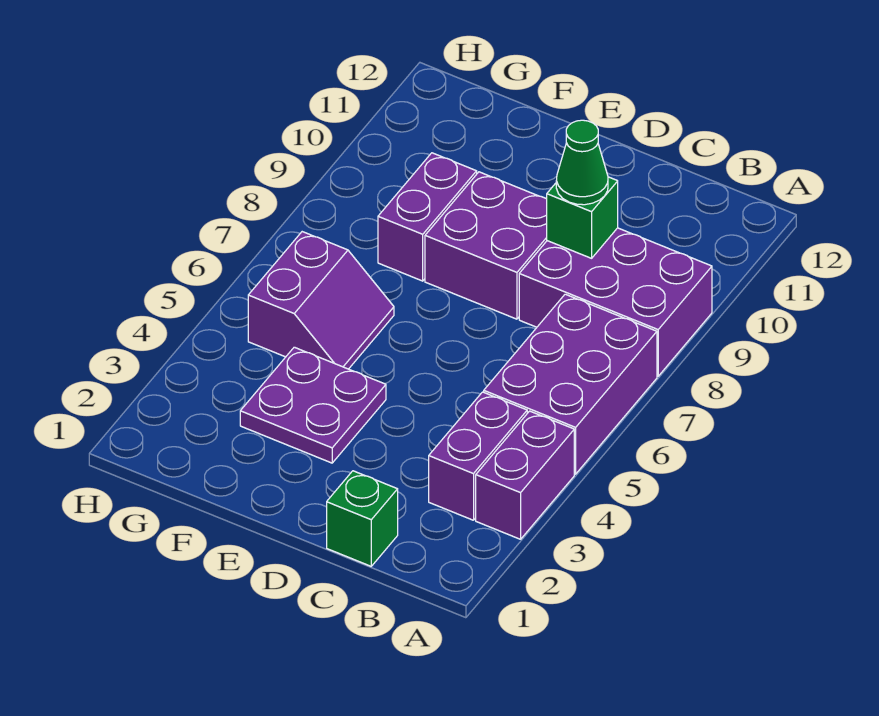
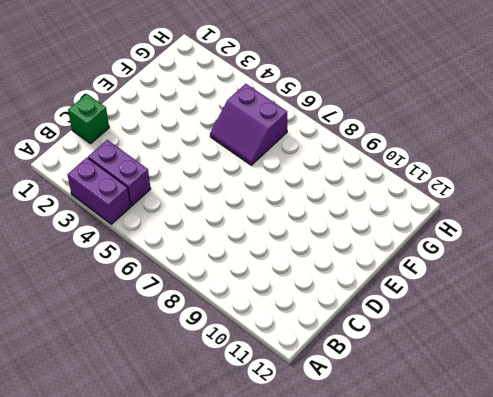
none -> purple brick A5:B7 level 1
none -> purple brick A8:C9 level 1

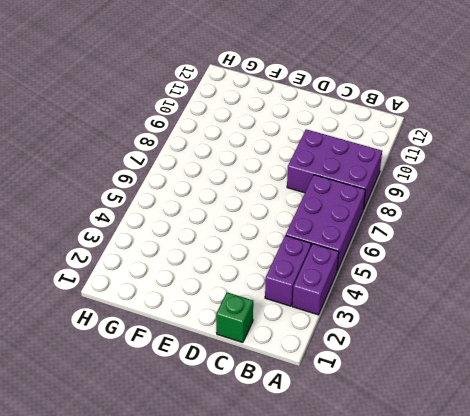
none -> purple brick D8:E9 level 1
none -> purple plate E3:F4 level 1

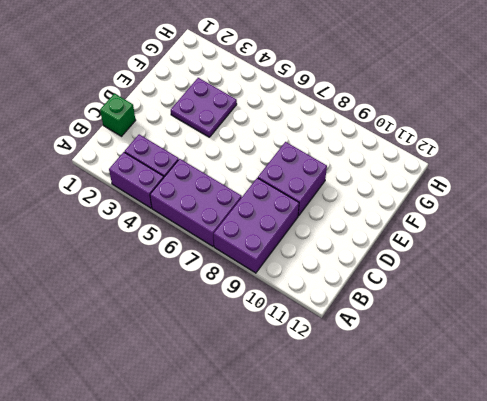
none -> purple slope F5:G6 level 1 top G
none -> purple brick F8:F9 level 1

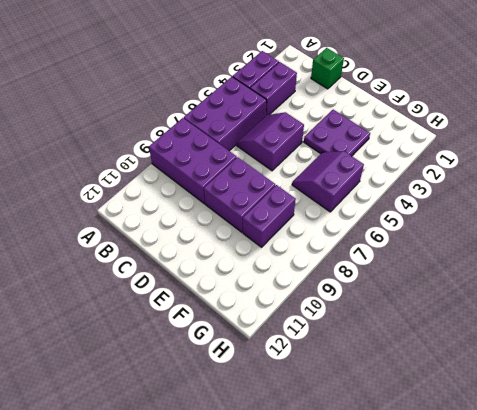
purple slope C5:D6 level 1 top D -> none
none -> green brick C9 level 2
none -> green cone C9 level 3

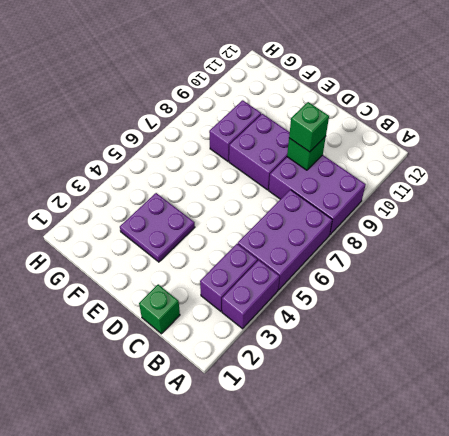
green brick C9 level 3 -> green cone C9 level 3
none -> purple slope F5:G6 level 1 top G

